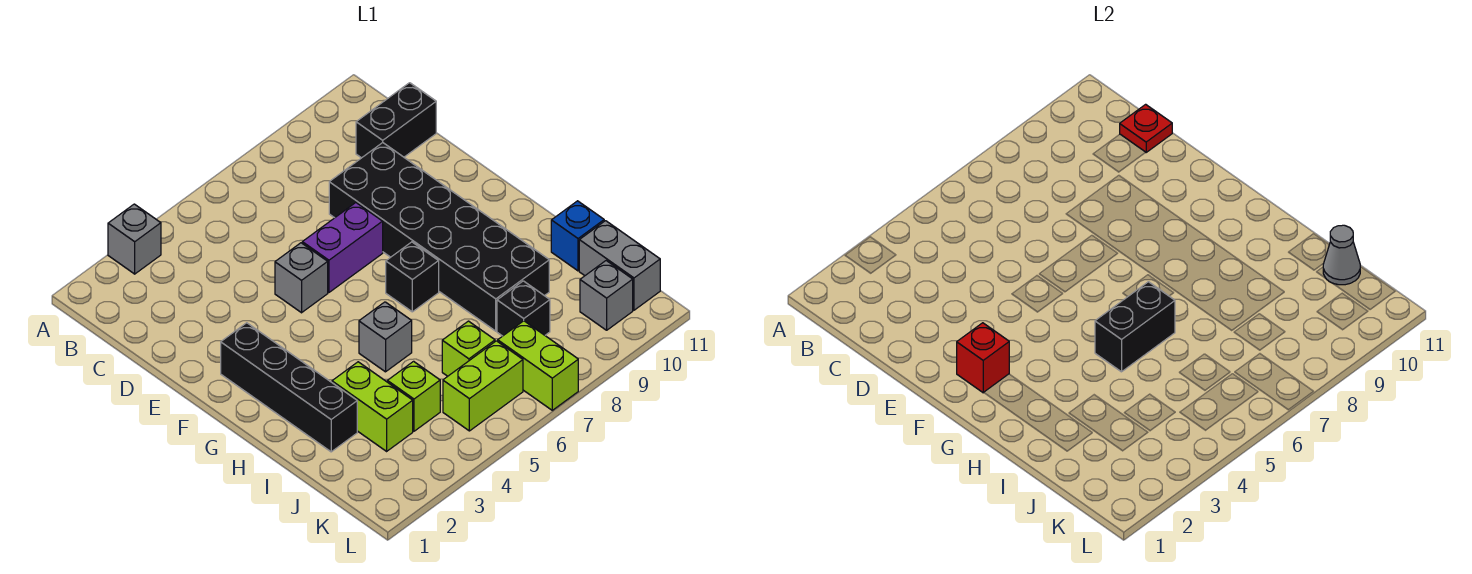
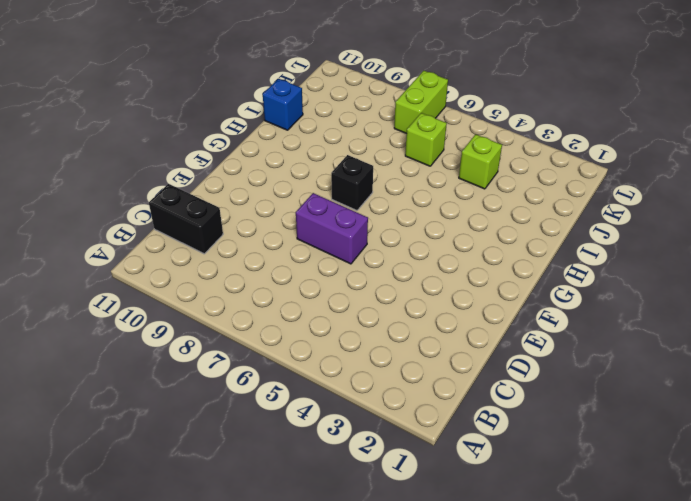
none -> grey brick A3 level 1
none -> black brick D8:I9 level 1
none -> grey brick E5 level 1

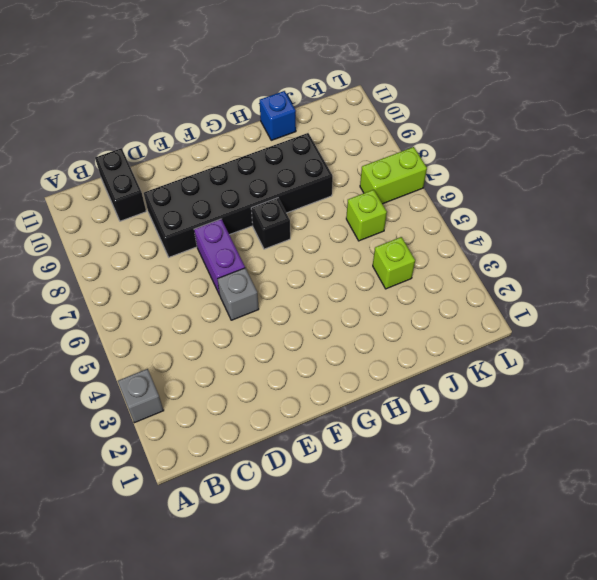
none -> black brick F2:I2 level 1
none -> grey brick H5 level 1
none -> lime brick I3:J3 level 1

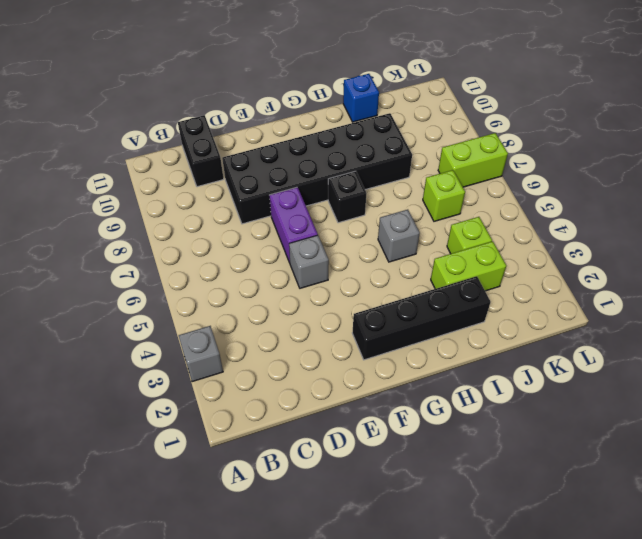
none -> black brick J8 level 1
none -> grey brick J11:K11 level 1
none -> lime brick K5:K6 level 1

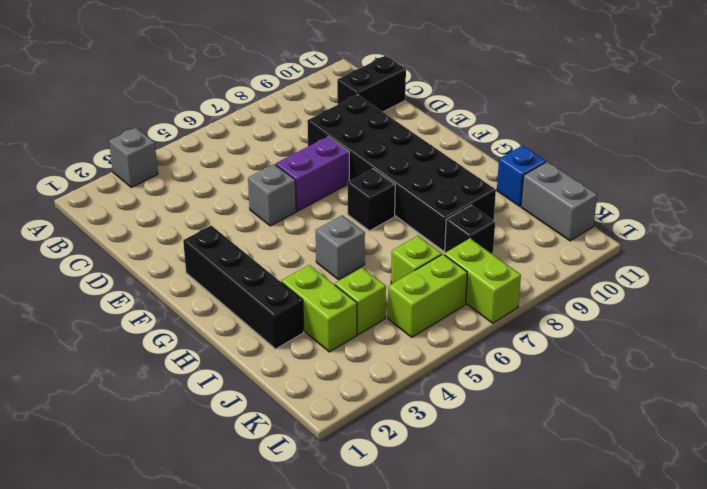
none -> grey brick K10 level 1
none -> red plate C11 level 2
none -> red brick F2 level 2

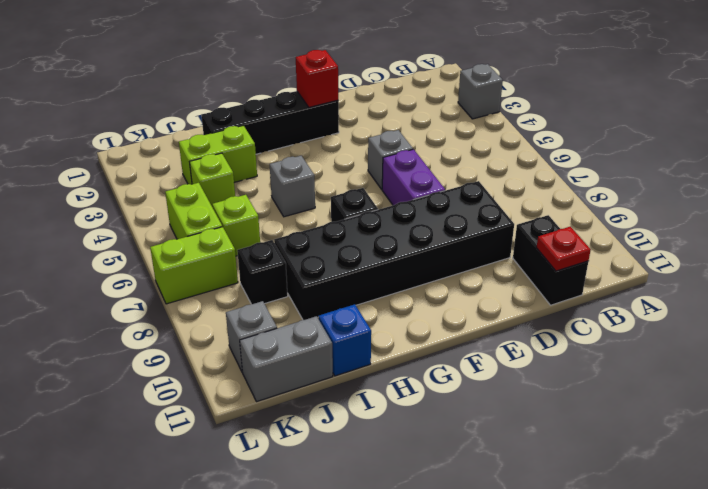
none -> black brick H5:H6 level 2
none -> grey cone J11 level 2

